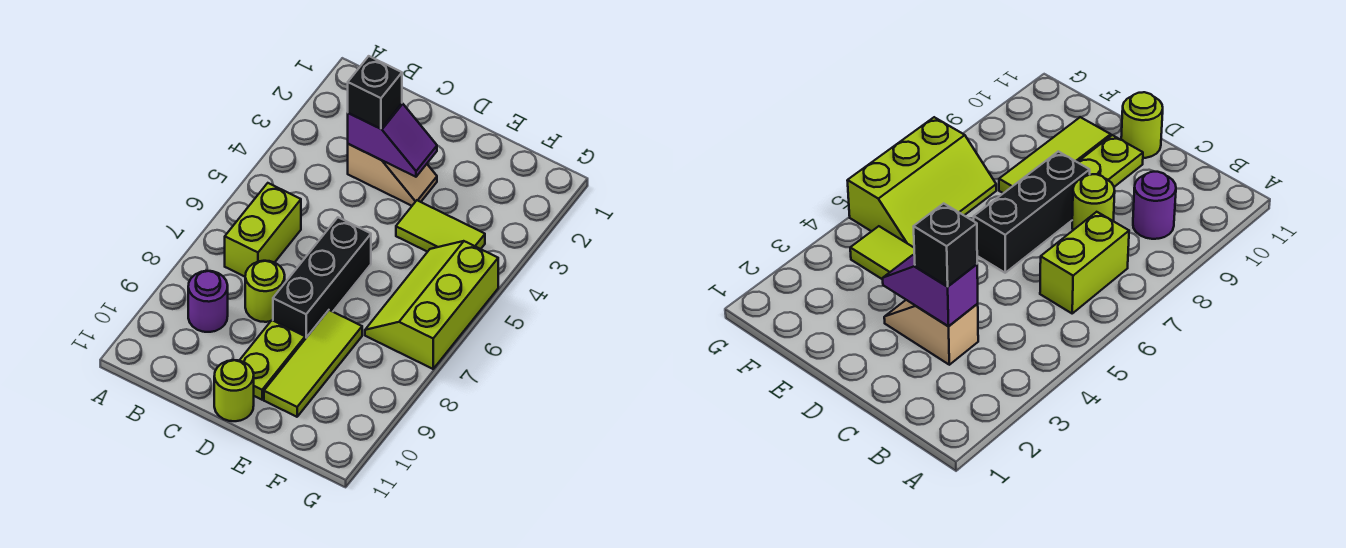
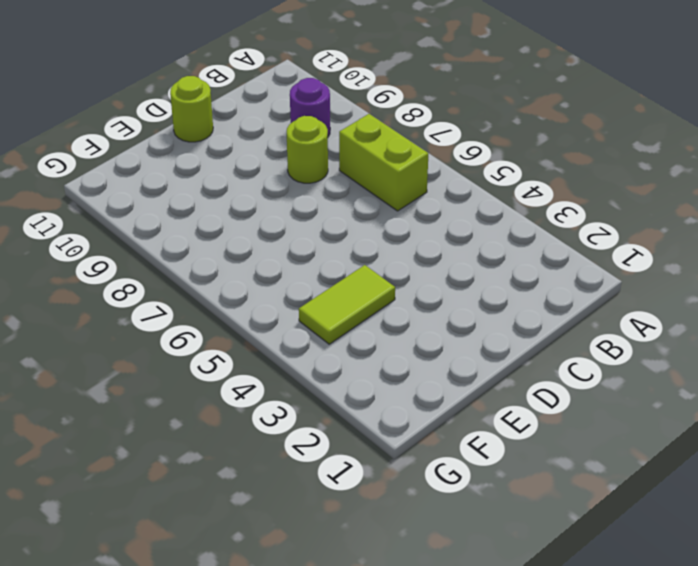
none -> tan slope C3:D3 level 1 top C
none -> black brick D6:D8 level 1
none -> lime plate D9:D10 level 1

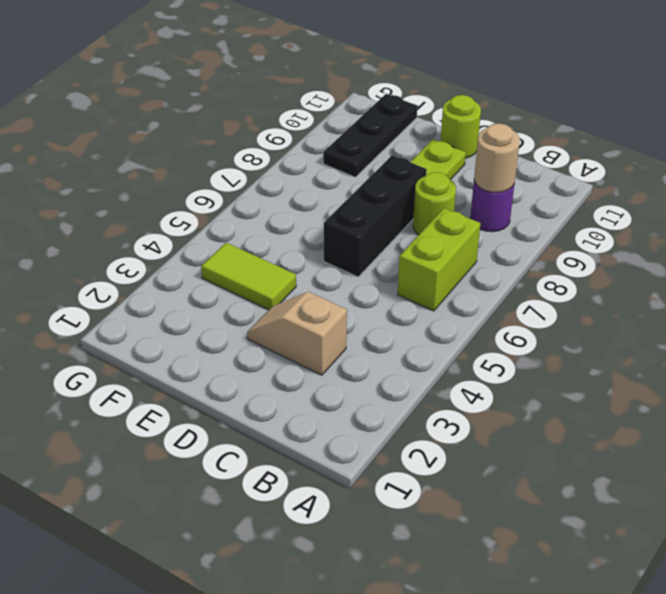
tan round brick B9 level 2 -> none
black plate F9:F11 level 1 -> none
none -> lime tile E8:E10 level 1
none -> lime slope F5:G7 level 1 top G
none -> purple slope C3:D3 level 2 top C

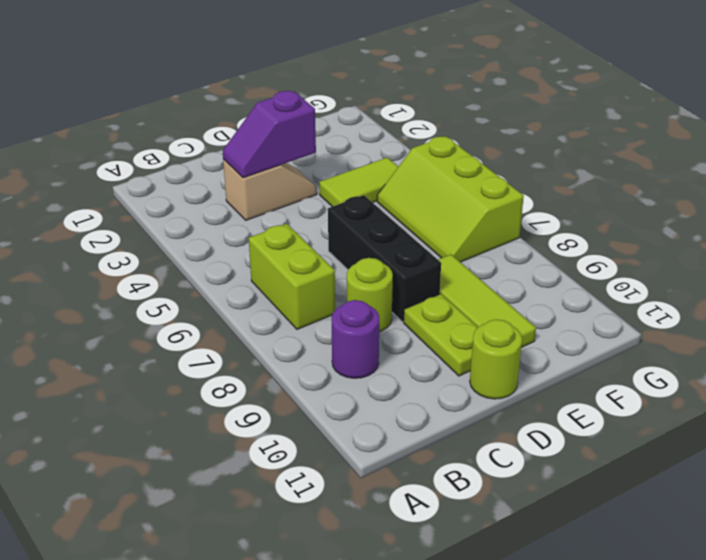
purple slope C3:D3 level 2 top D -> purple slope C3:D3 level 2 top C
none -> black brick C3 level 3

